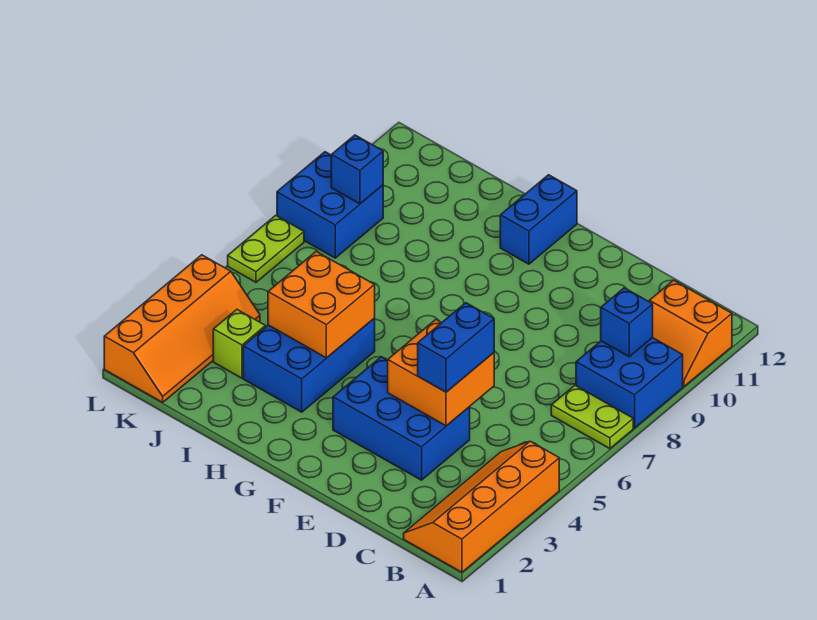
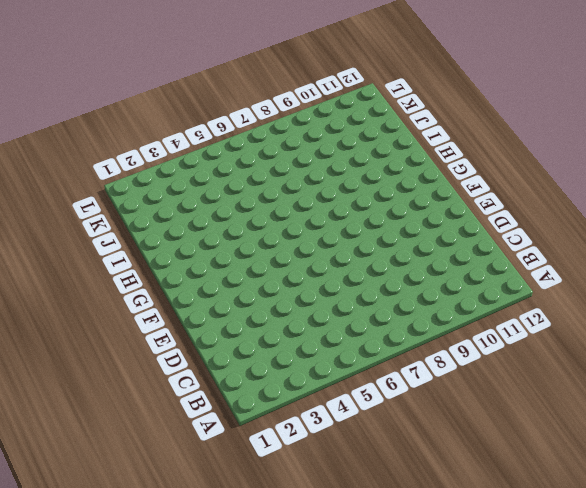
none -> orange slope A1:B4 level 1 top A
none -> lime plate A7:B7 level 1
none -> blue brick A8:B9 level 1

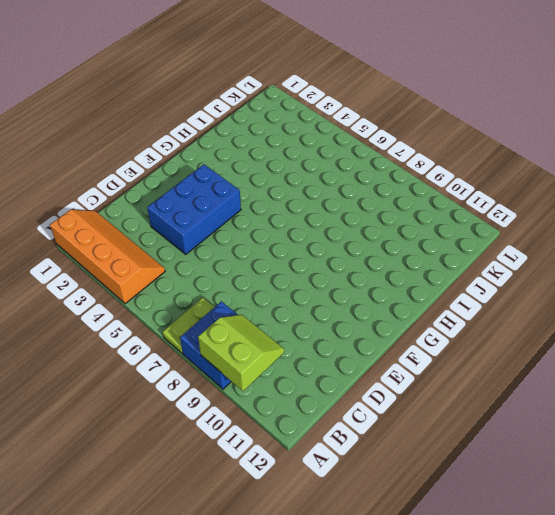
lime slope A9:B10 level 2 top A -> blue brick B9 level 2
none -> orange slope A10:B11 level 1 top 11
none -> blue brick G11:G12 level 1
none -> blue brick H3:I5 level 1

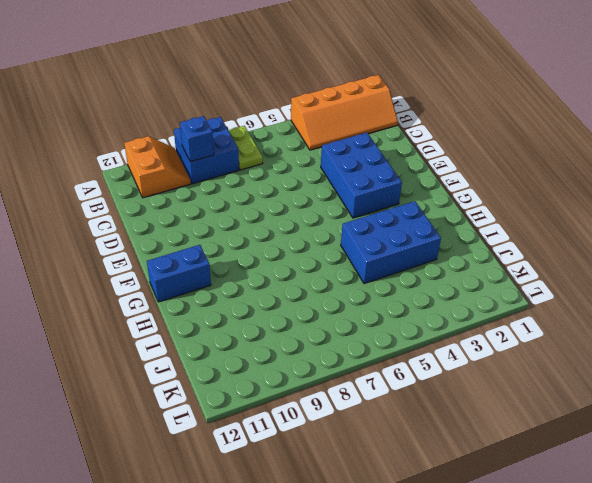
none -> lime brick J3 level 1
none -> orange slope K1:L4 level 1 top L
none -> blue brick K8:L9 level 1

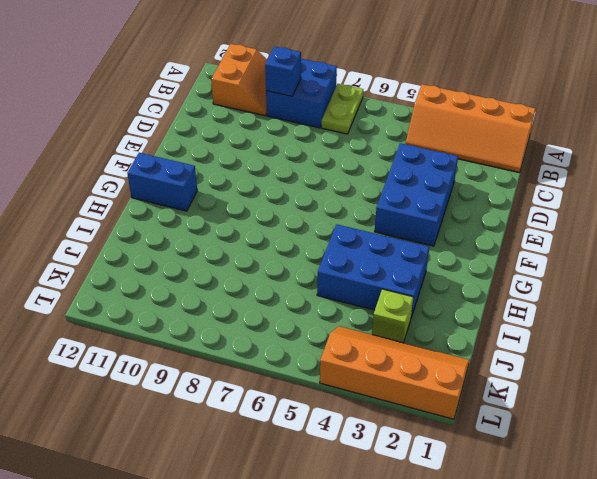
none -> blue brick K8:L9 level 1
none -> lime plate L6:L7 level 1
none -> orange brick D4:E5 level 2

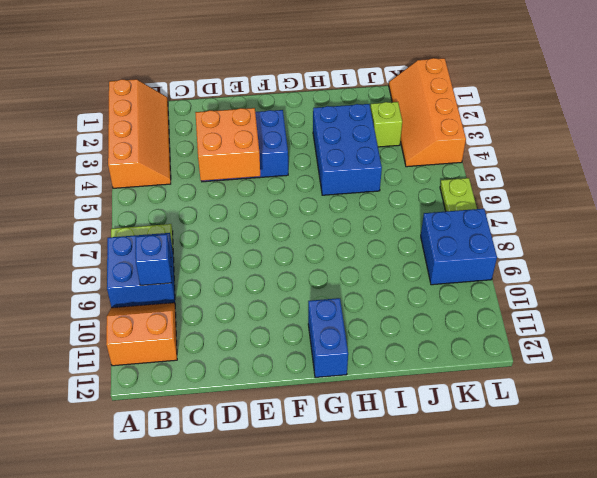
none -> orange brick H4:I5 level 2
none -> blue brick K9 level 2
none -> blue brick D4:D5 level 3

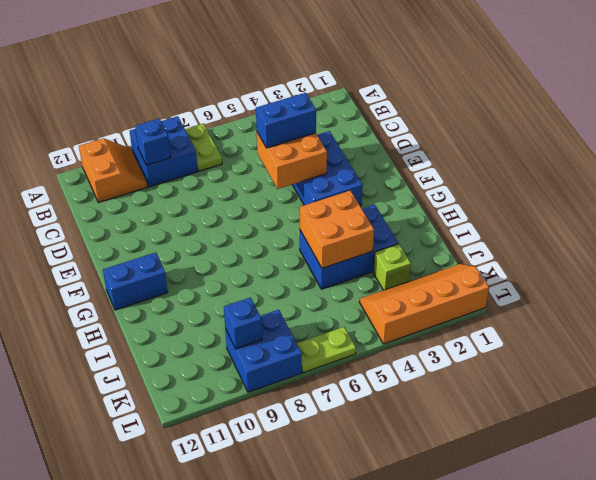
none -> orange slope A1:B4 level 1 top A

